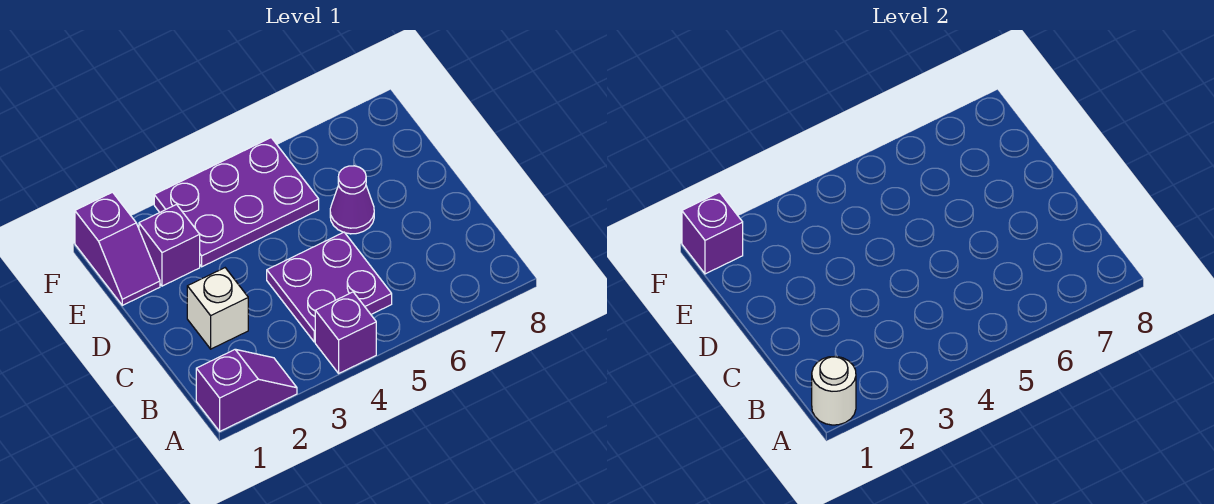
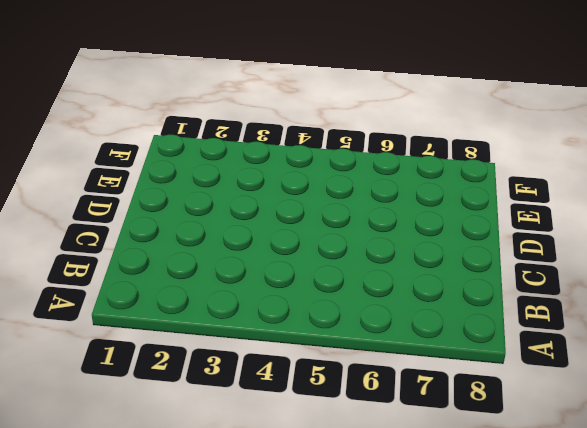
none -> purple slope A1:A2 level 1 top 1
none -> purple brick A4 level 1

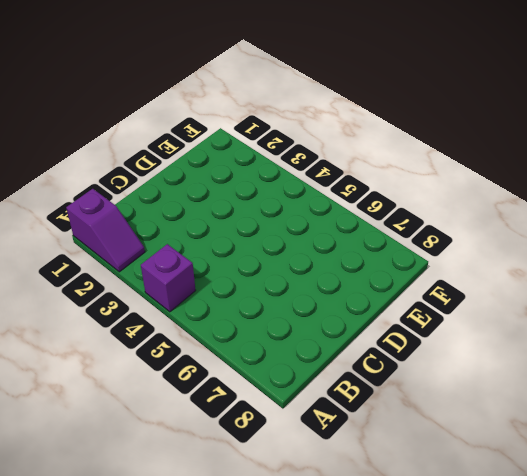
none -> purple plate B4:C5 level 1
none -> white brick C2 level 1

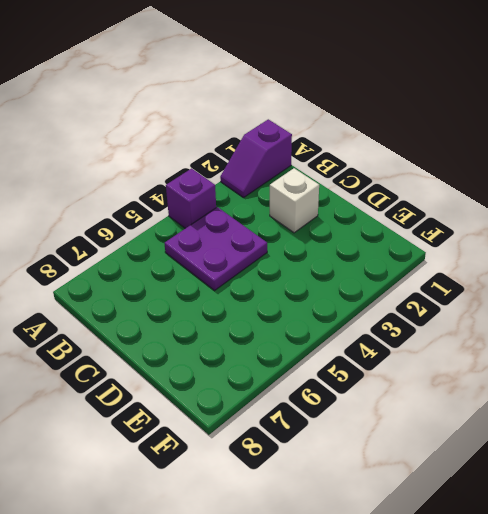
none -> purple cone D6 level 1
none -> purple slope E1:F1 level 1 top F

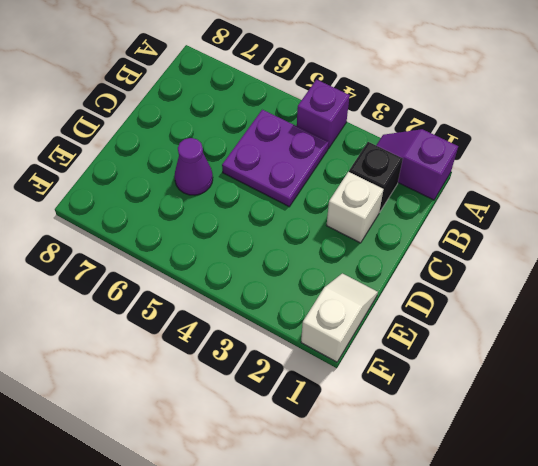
black brick B2 level 1 -> none
white slope E1:F1 level 1 top F -> purple slope E1:F1 level 1 top F
none -> purple brick E2 level 1
none -> purple plate E3:F5 level 1

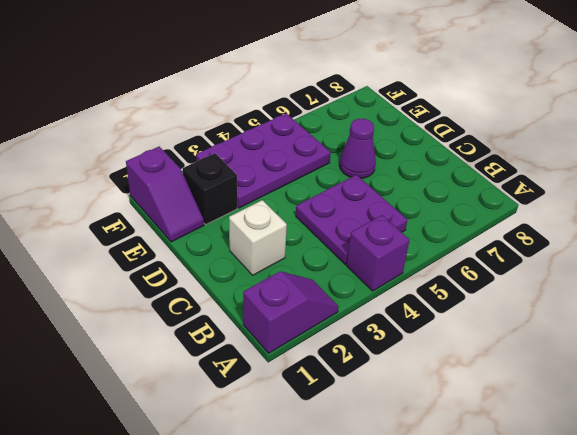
black brick E2 level 1 -> purple brick E2 level 1
none -> white round brick A1 level 2
none -> purple brick F1 level 2

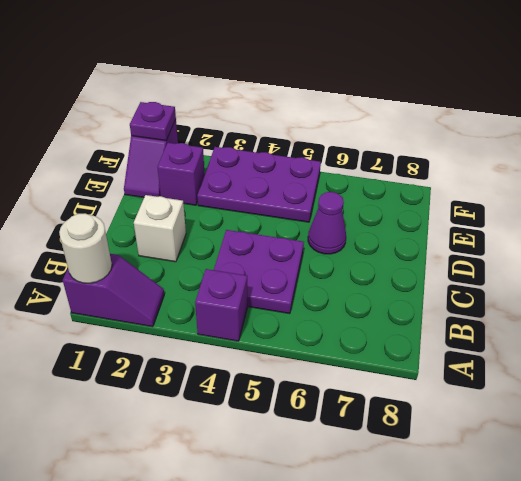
purple plate F1 level 2 -> purple brick F1 level 2

